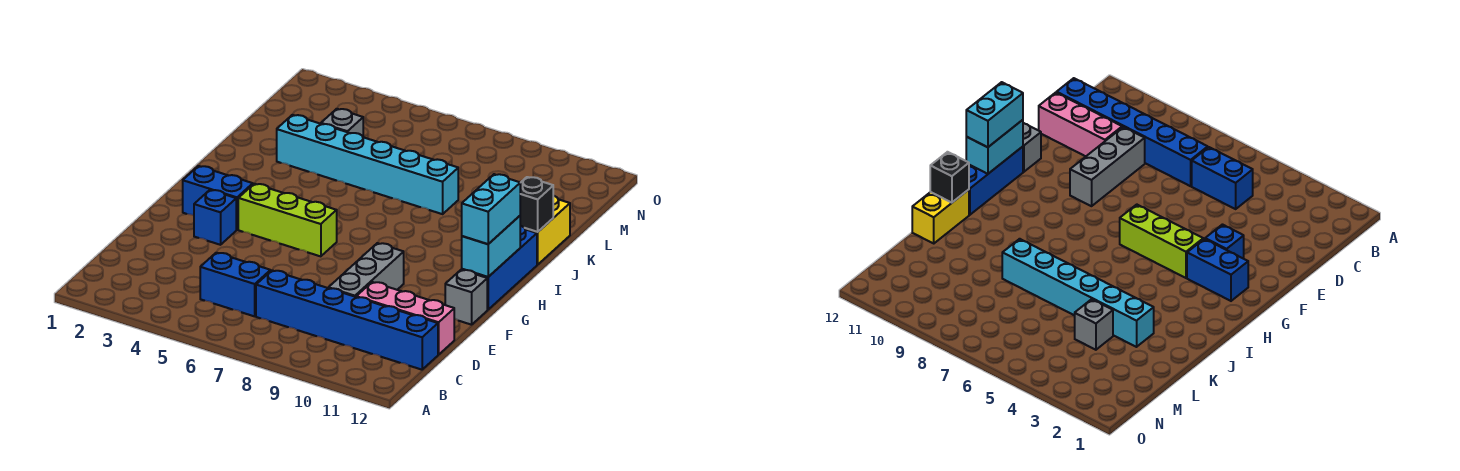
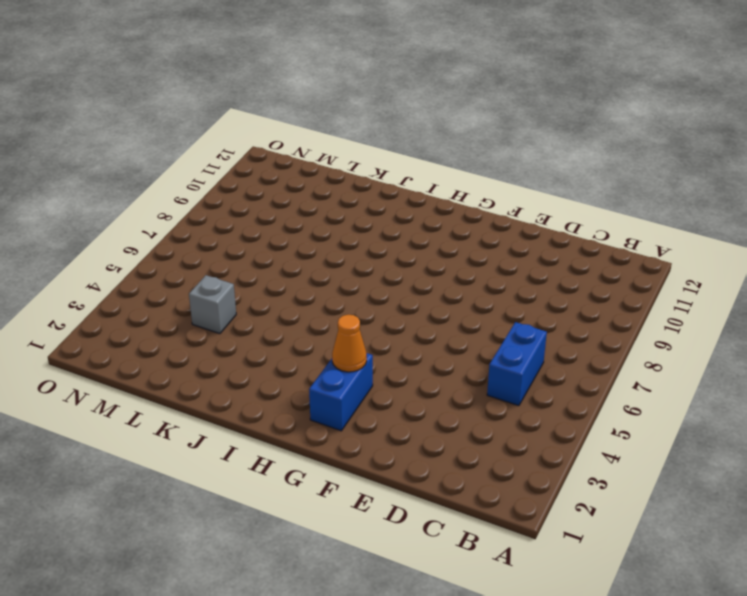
orange cone G3 level 2 -> none
none -> blue brick C7:C12 level 1
none -> grey brick D9:F9 level 1
none -> pink brick D10:D12 level 1

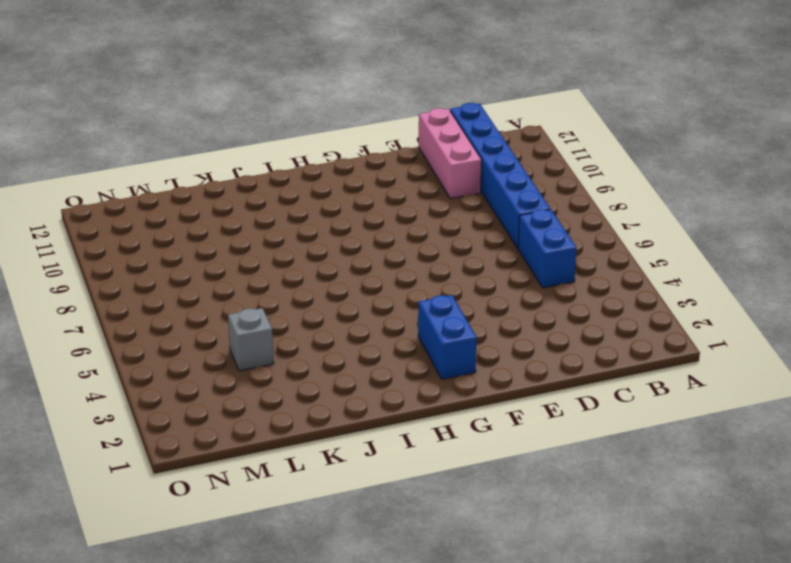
none -> grey brick D9:F9 level 1
none -> blue brick F3 level 1
none -> grey brick F12 level 1

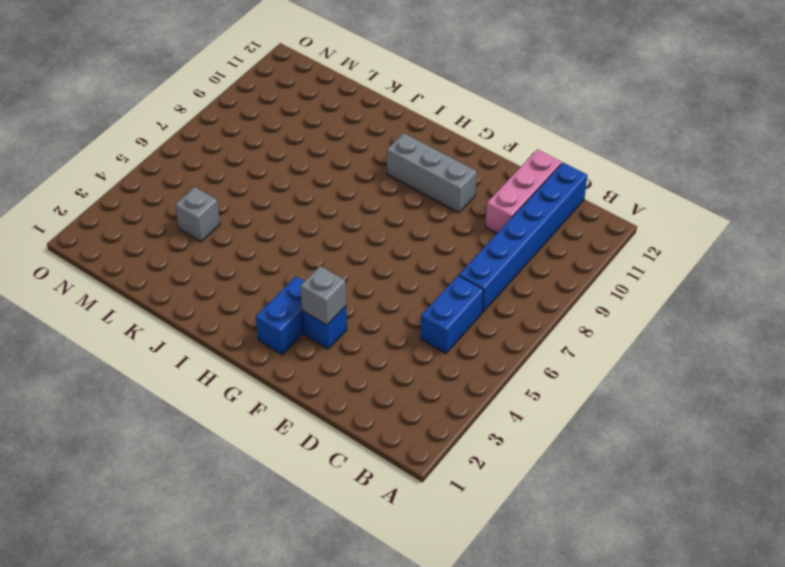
grey brick F3 level 2 -> grey brick F12 level 1
grey brick F10:H10 level 1 -> grey brick D9:F9 level 1
none -> lime brick G4:G6 level 1
none -> blue brick G12:I12 level 1
none -> yellow brick J12:K12 level 1

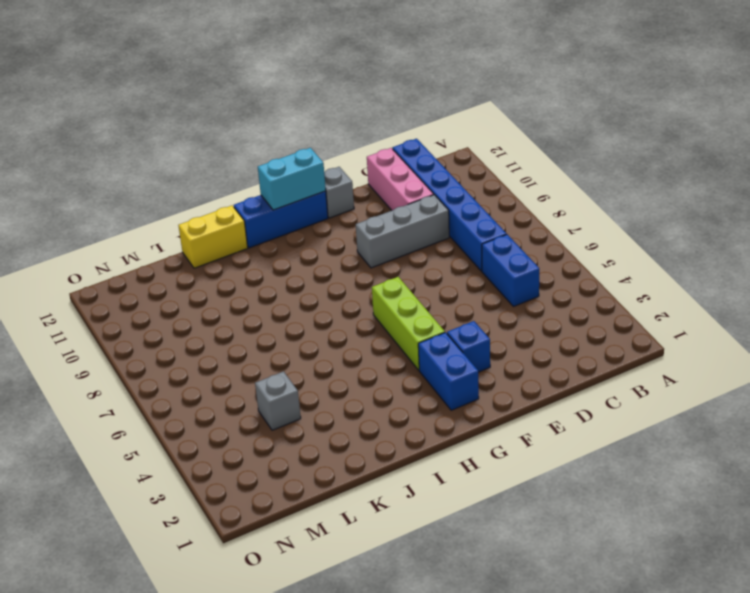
none -> cyan brick K3:K8 level 1
none -> black brick J12 level 2
none -> cyan brick G12:H12 level 3

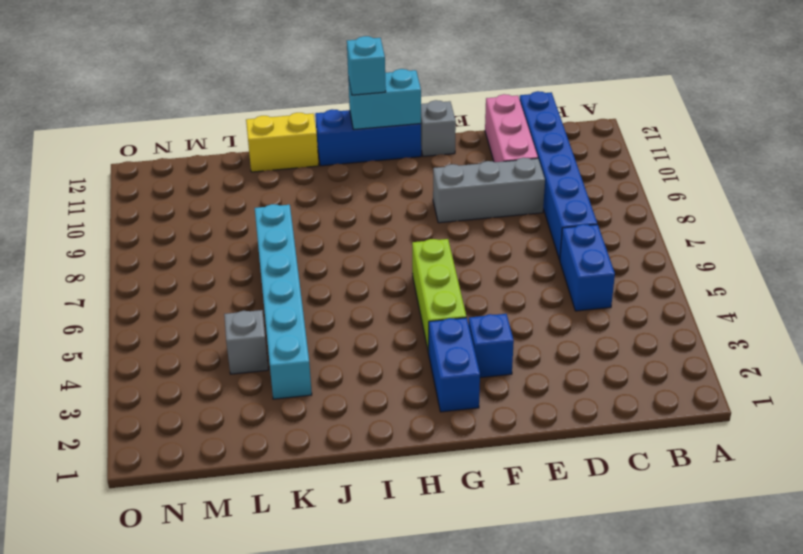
cyan brick H12 level 3 -> cyan brick G12:H12 level 3
none -> black brick J12 level 2

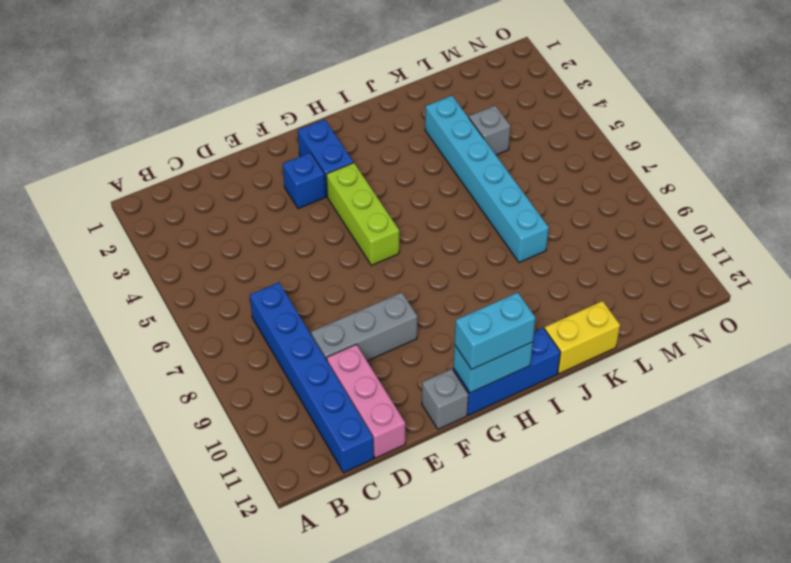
none -> blue brick C5:C6 level 1
none -> black brick J12 level 2

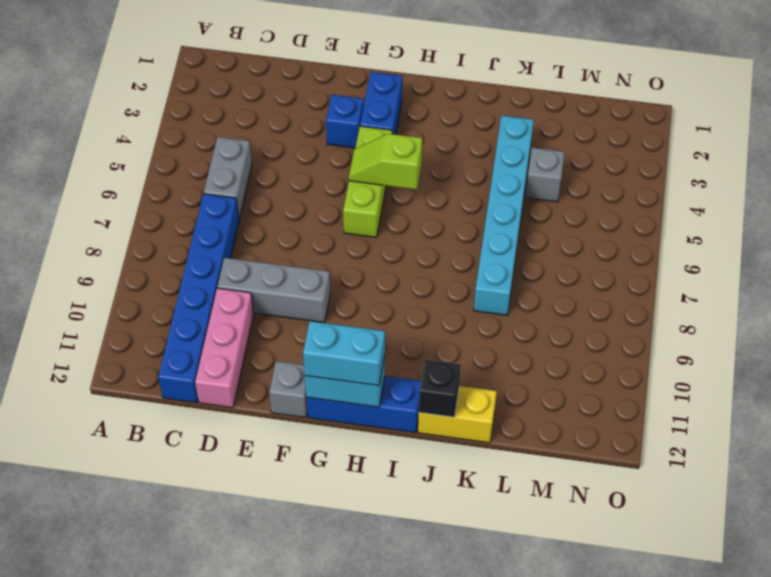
grey brick C5:C6 level 1 -> blue brick C5:C6 level 1
lime slope G5:H5 level 2 top H -> none

